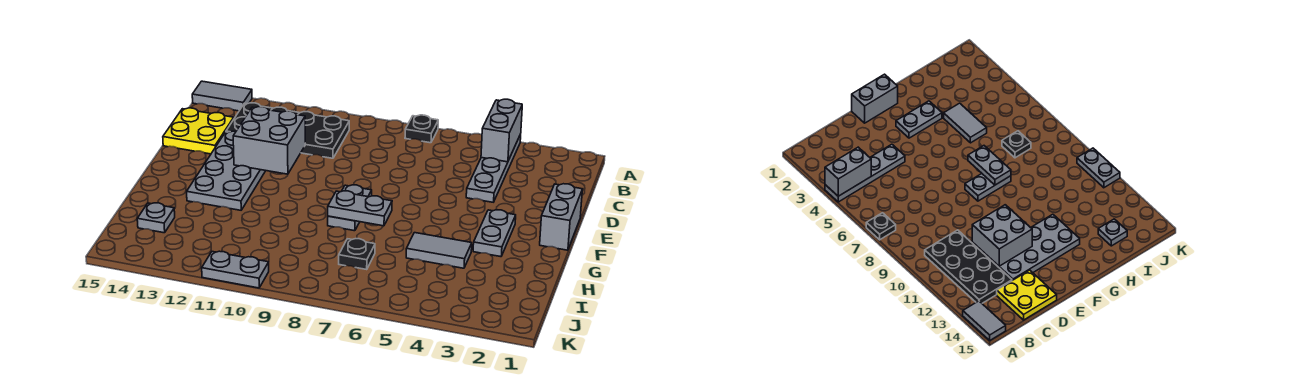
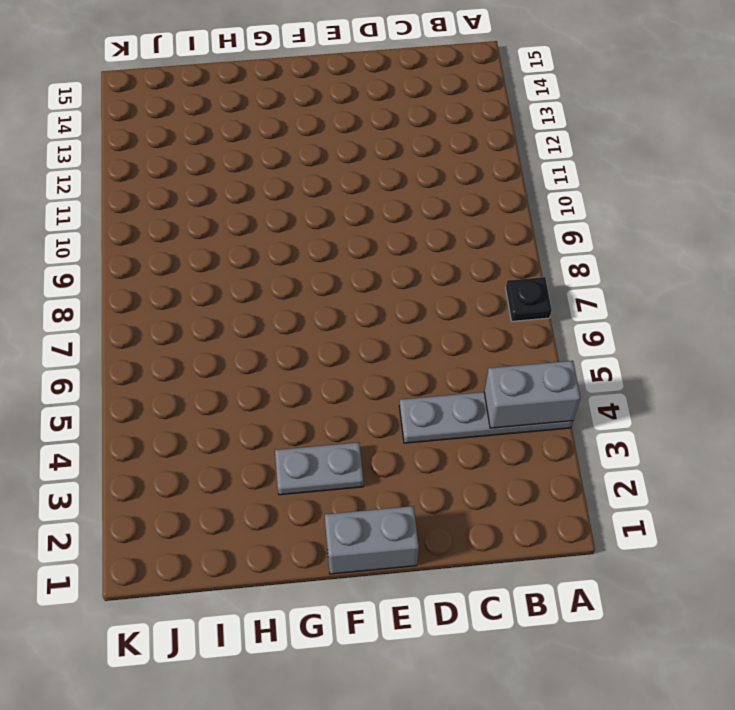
none -> grey tile A14:A15 level 1
none -> black plate B10:C13 level 1
none -> yellow plate C14:D15 level 1

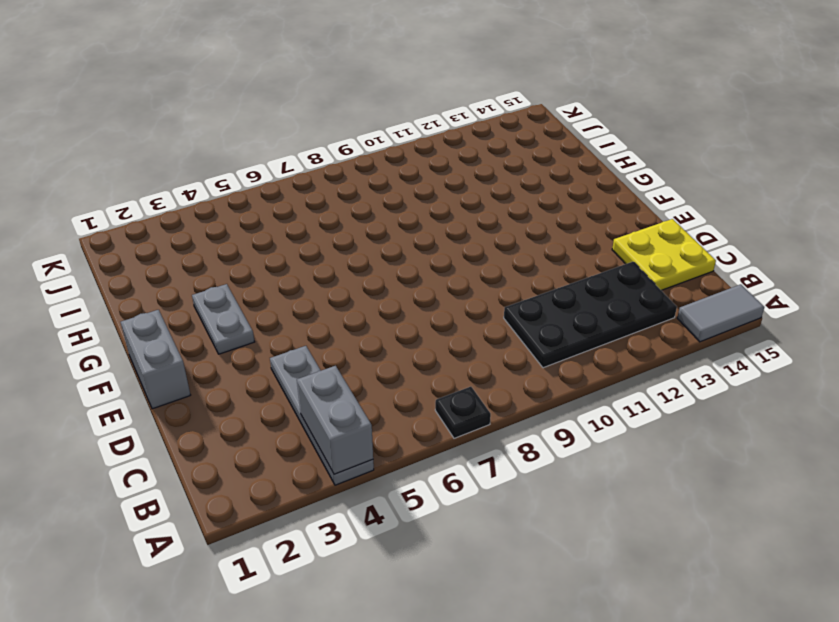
none -> grey plate D12:G13 level 1
none -> grey plate F8:G8 level 1
none -> grey tile H4:H5 level 1

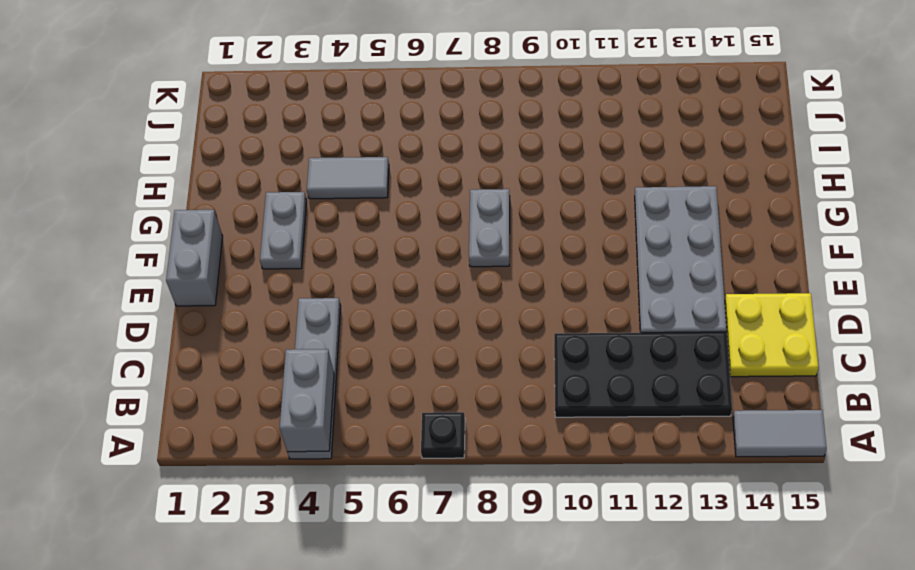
none -> black plate I7 level 1
none -> grey plate I14 level 1
none -> grey plate K10:K11 level 1

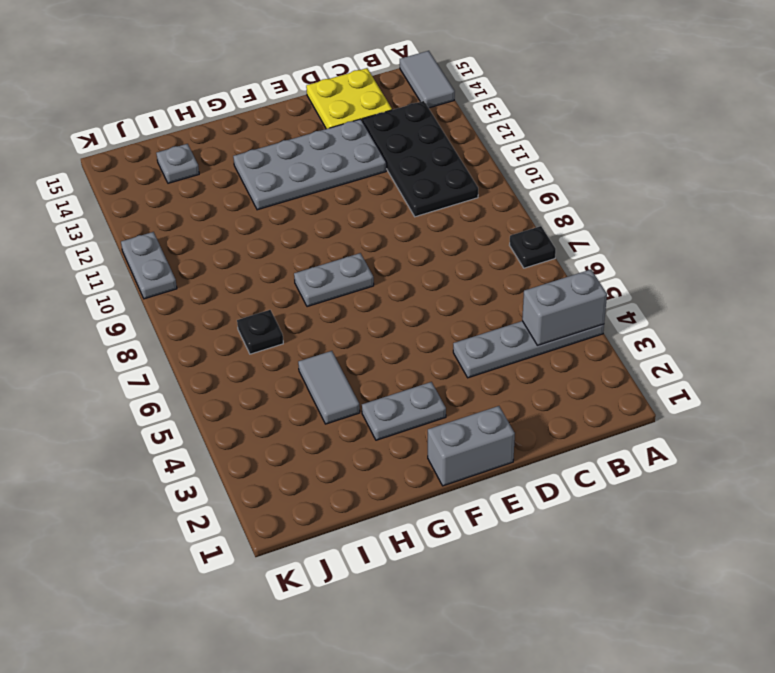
none -> grey brick D11:E12 level 2
none -> grey plate G7:G8 level 2

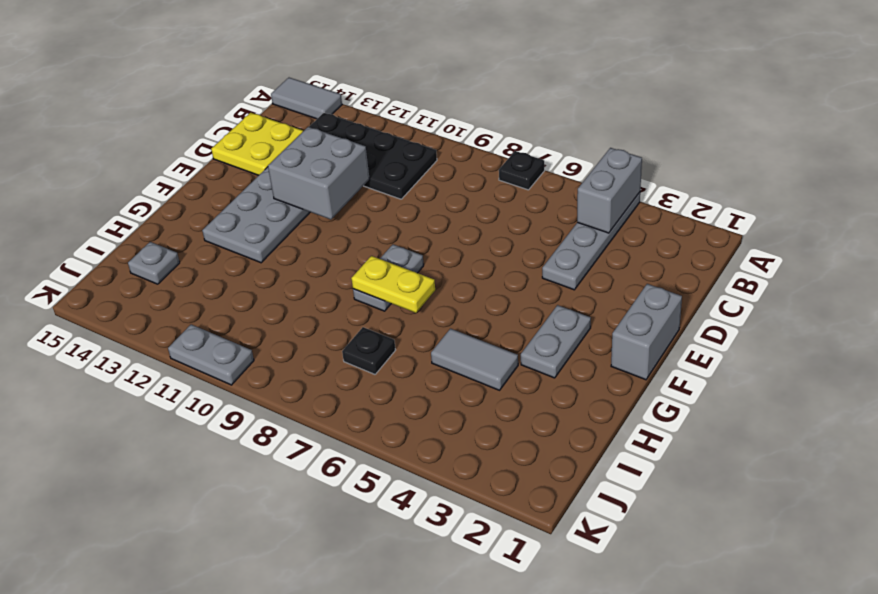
yellow plate G7:G8 level 2 -> grey plate G7:G8 level 2

